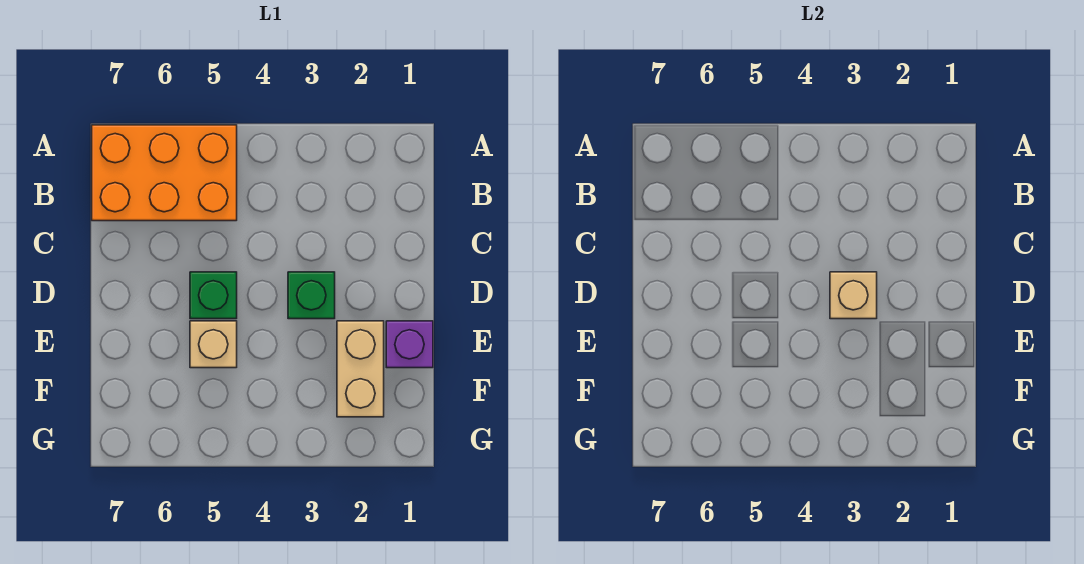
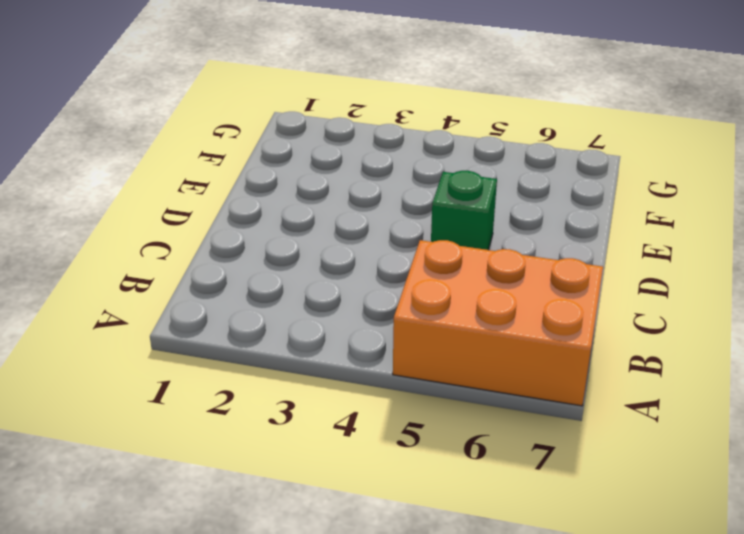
none -> green brick D3 level 1
none -> purple brick E1 level 1

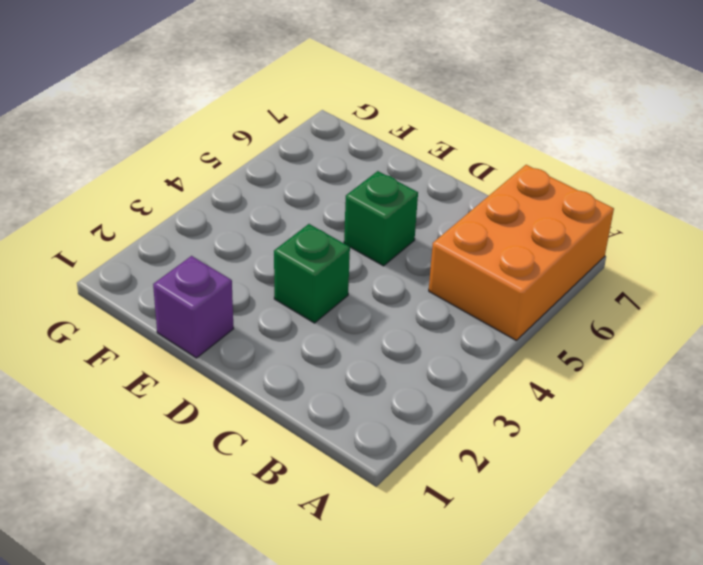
none -> tan brick E2:F2 level 1
none -> tan brick E5 level 1

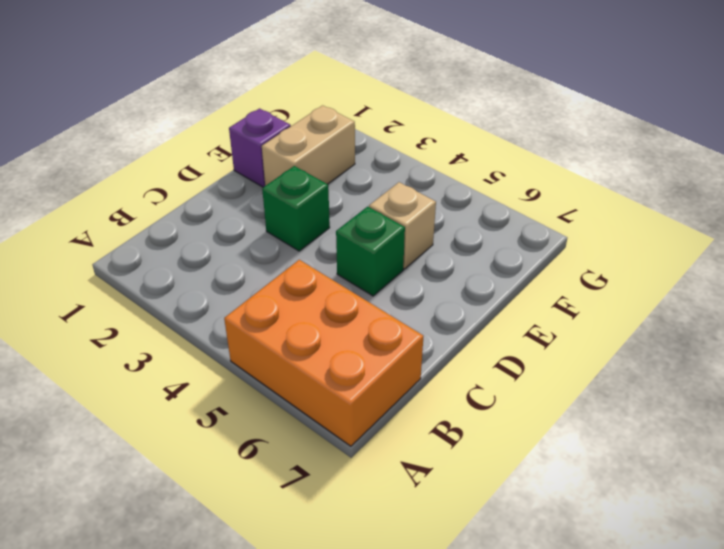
none -> tan brick D3 level 2

